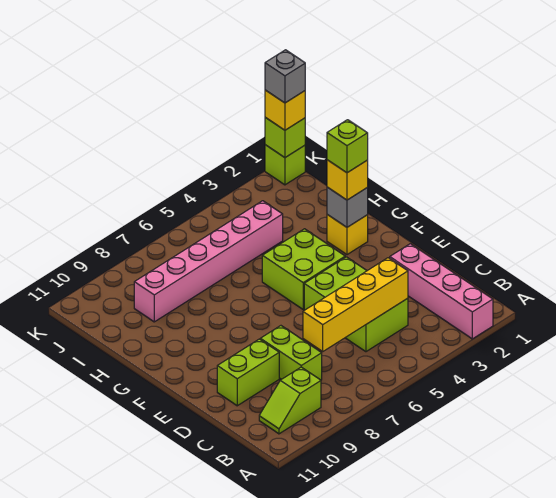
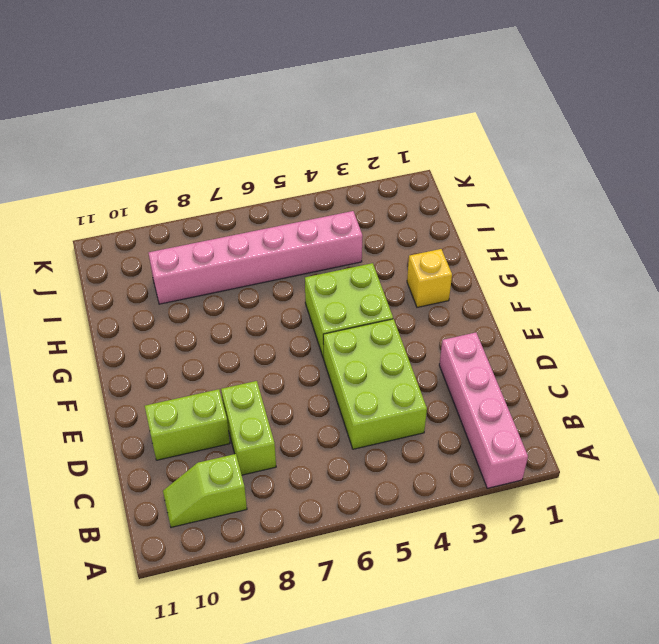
none -> lime brick K1 level 1
none -> yellow brick C4:C7 level 2
none -> grey brick G2 level 2

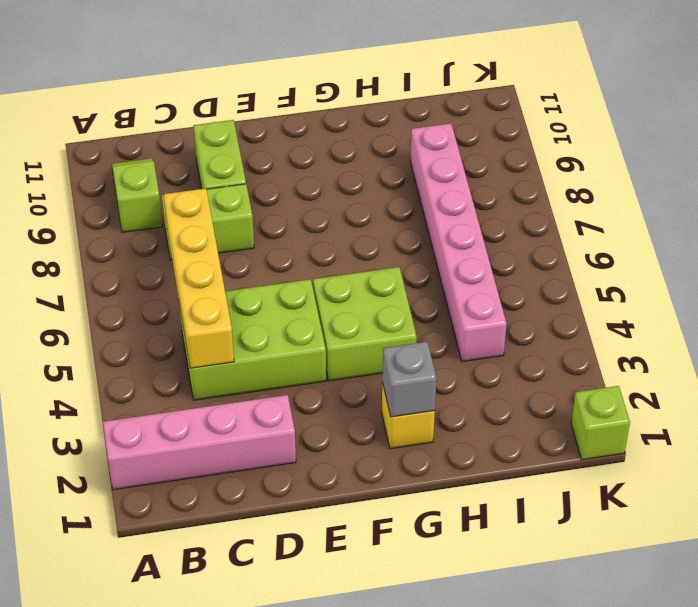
none -> lime brick K1 level 2
none -> yellow brick G2 level 3
none -> yellow brick K1 level 3

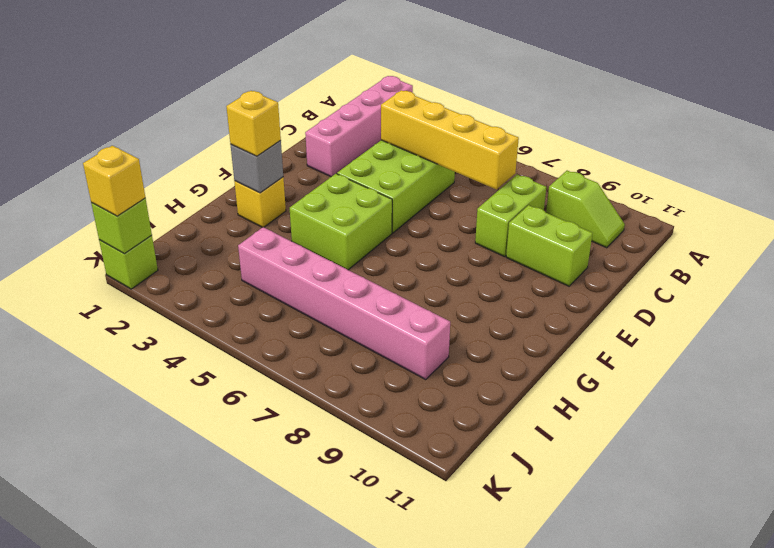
none -> lime brick G2 level 4
none -> grey brick K1 level 4

